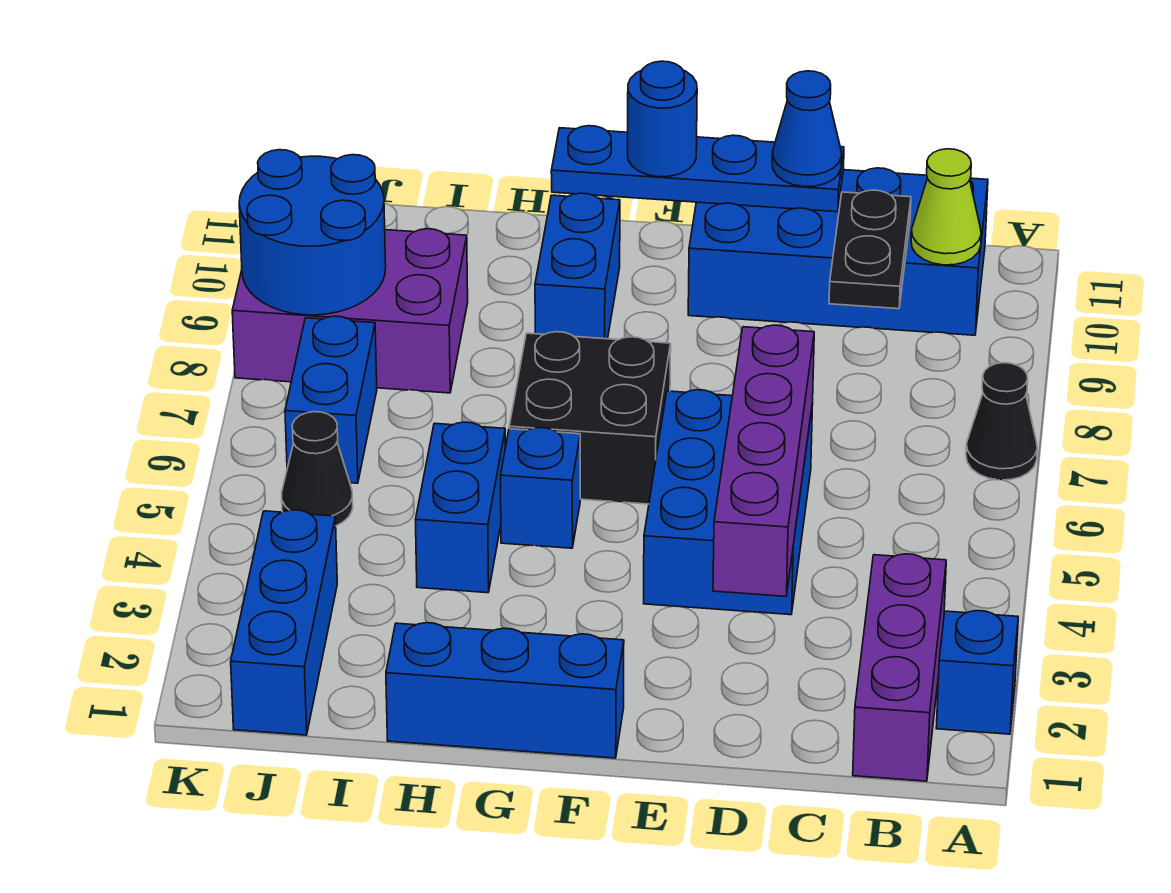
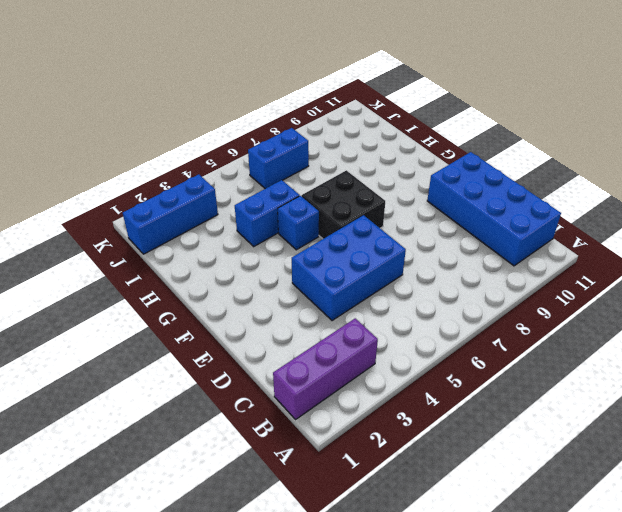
none -> blue brick A2 level 1
none -> black cone A7 level 1
none -> blue brick F1:H1 level 1

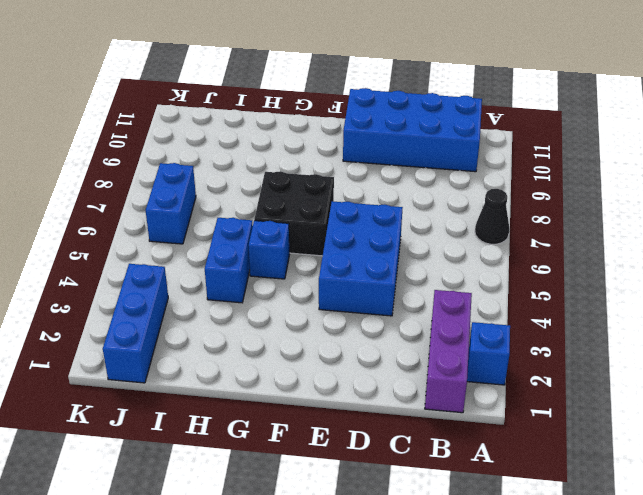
none -> blue brick F1:H1 level 1
none -> blue brick G9:G10 level 1
none -> purple brick I8:K9 level 1

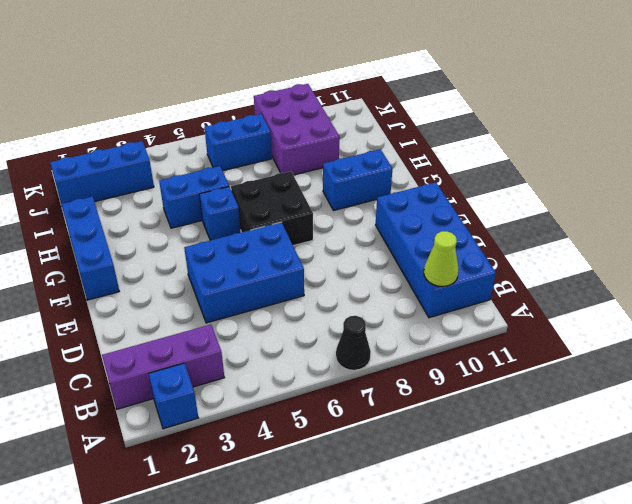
none -> black cone J5 level 1
none -> black plate C9:C10 level 2
none -> purple brick D3:D6 level 2

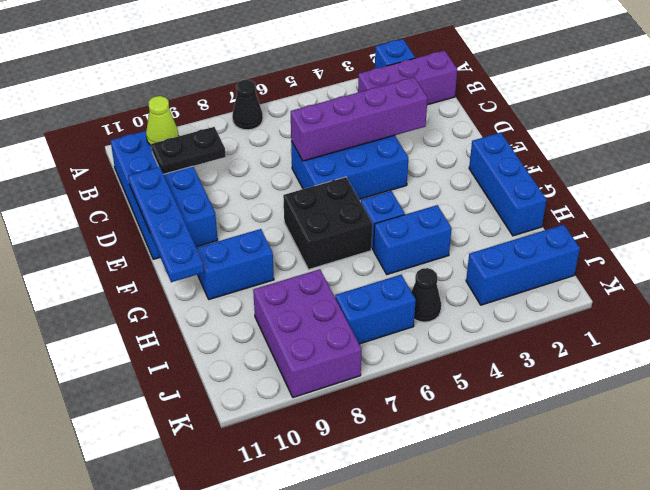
none -> blue round brick J8:K9 level 2
none -> blue cone D11 level 3
none -> blue round brick F11 level 3

